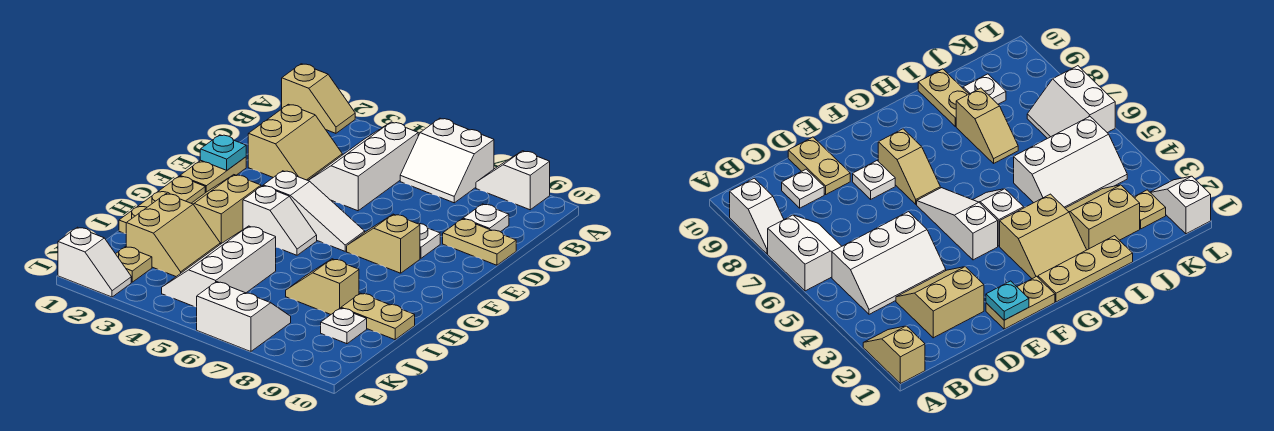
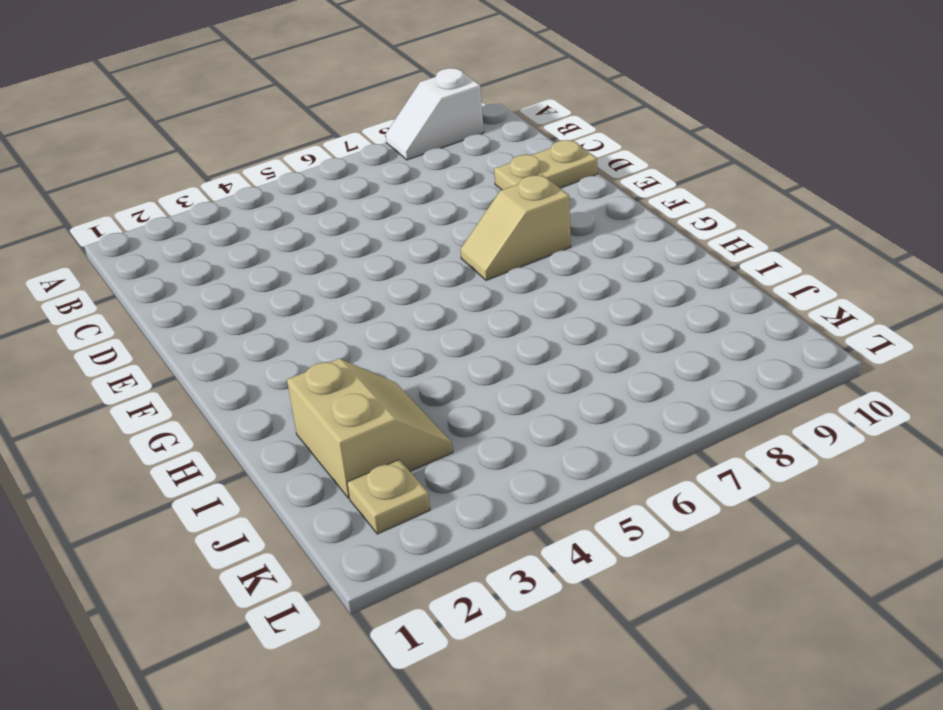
none -> tan slope A1:A2 level 1 top 1
none -> white slope A6:B7 level 1 top A
none -> white slope B4:D5 level 1 top 5

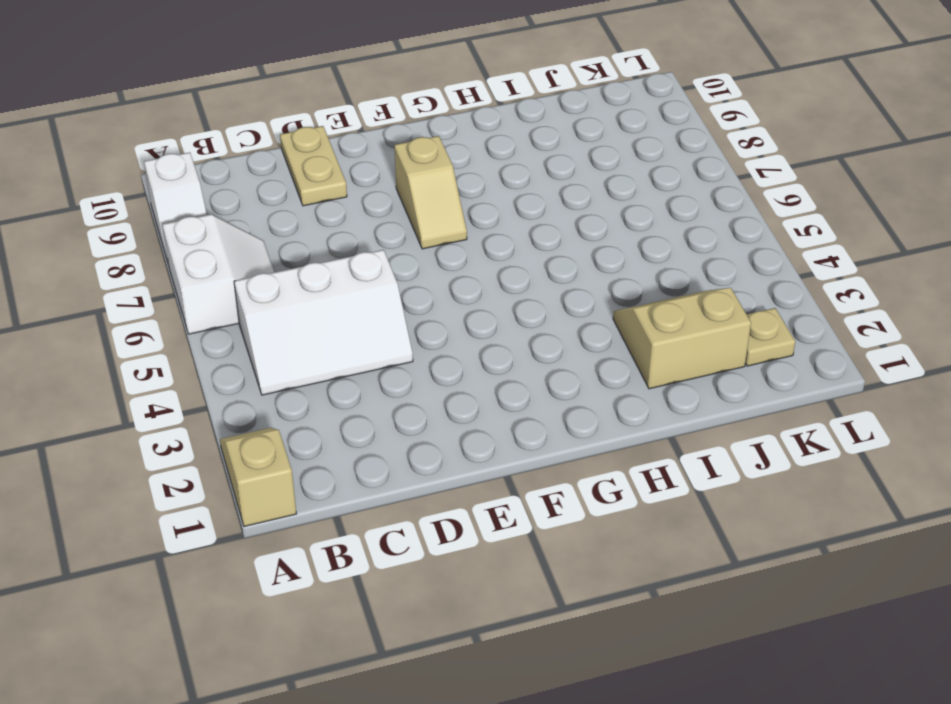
none -> tan slope C2:D3 level 1 top 2
none -> white plate C9 level 1
none -> tan plate E1:F1 level 1

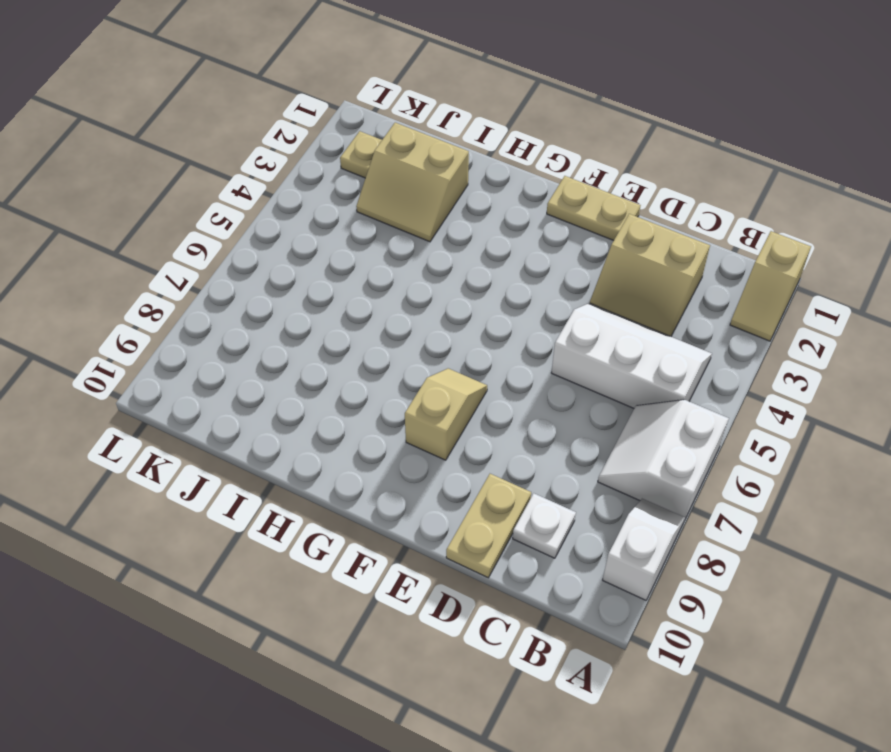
none -> white plate E8 level 1
none -> white slope F4:F6 level 1 top 4
none -> tan plate G1:I1 level 1

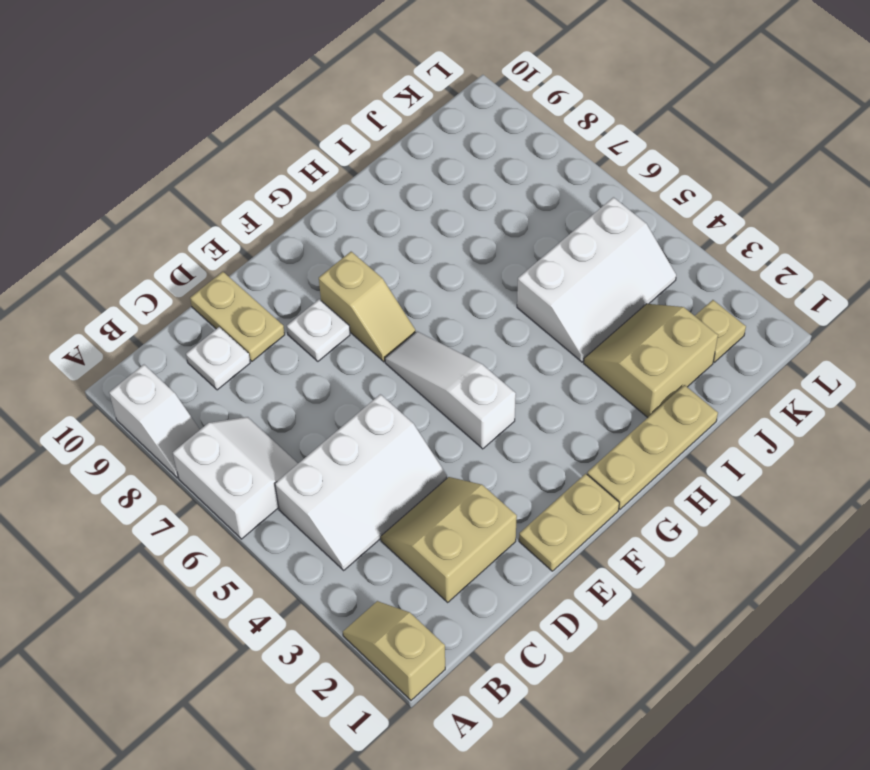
none -> tan slope G2:H3 level 1 top 3
none -> white slope G4:G5 level 1 top 4
none -> tan slope I7:I8 level 1 top 8

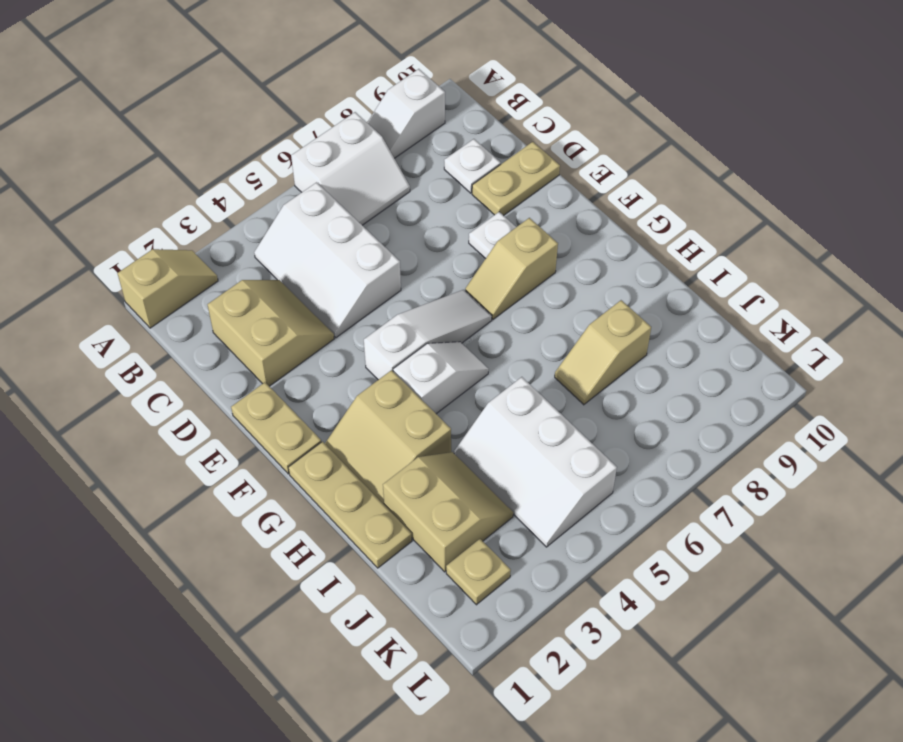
none -> tan plate I9:I10 level 1
none -> white plate J9 level 1
none -> white slope K6:L7 level 1 top L

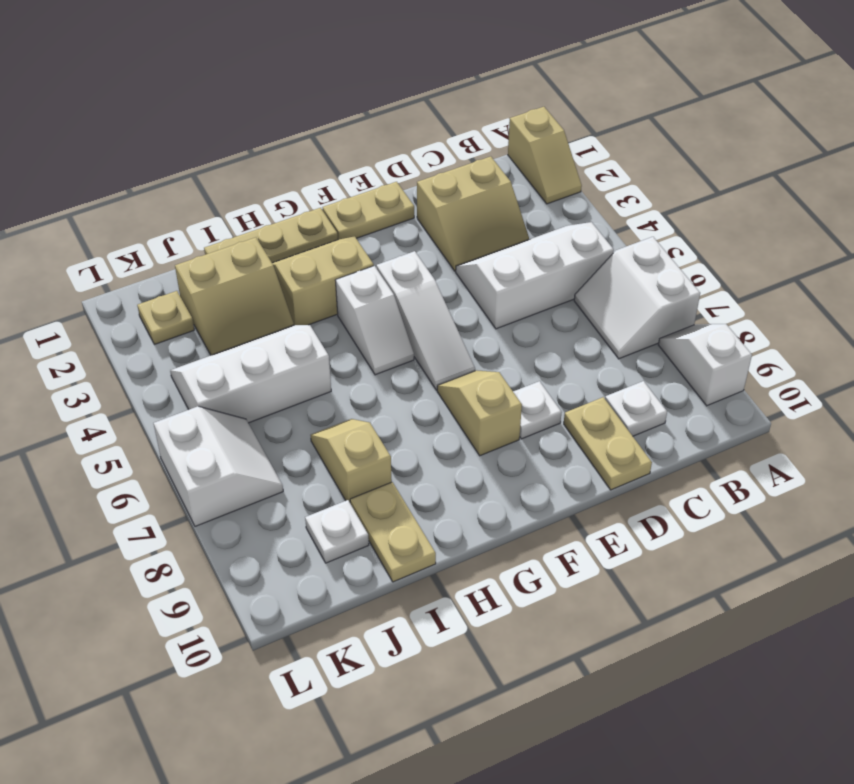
none -> white slope L1:L2 level 1 top 1
none -> cyan plate E1 level 2

